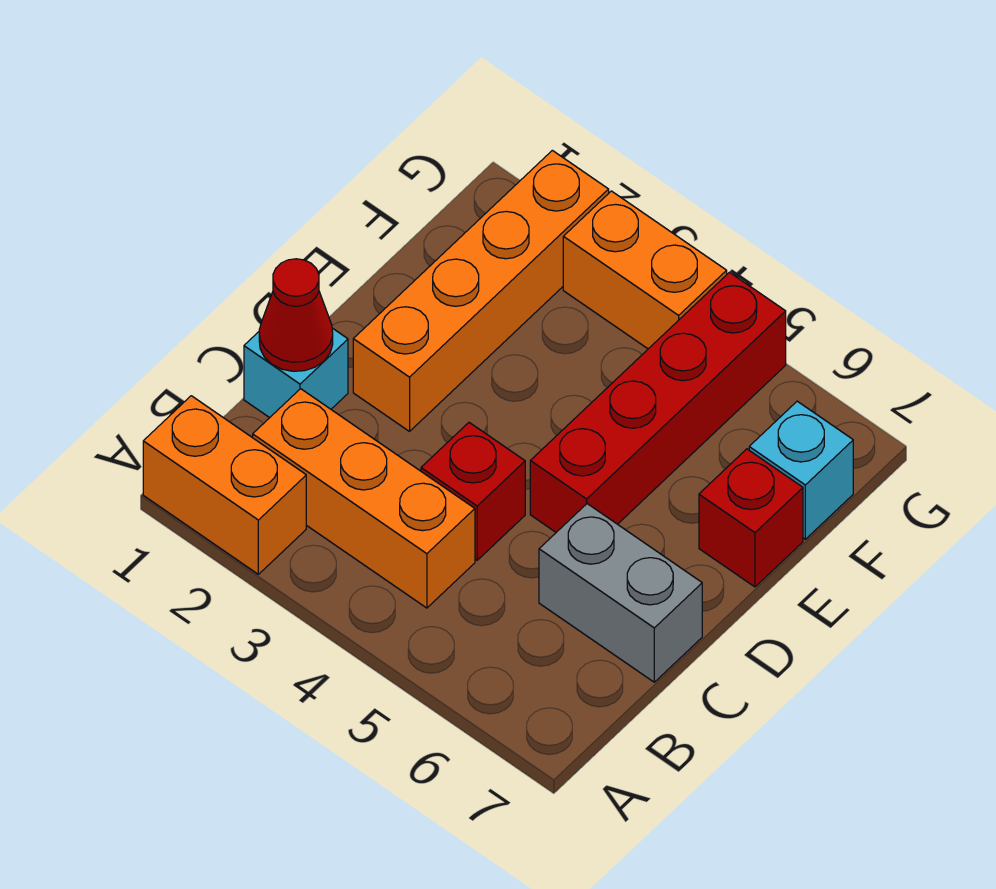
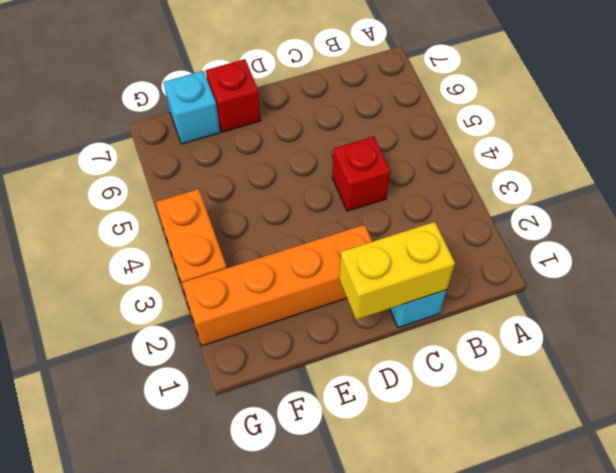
yellow brick C1:D1 level 2 -> red cone C1 level 2
none -> orange brick A1:A2 level 1
none -> orange brick B2:B4 level 1

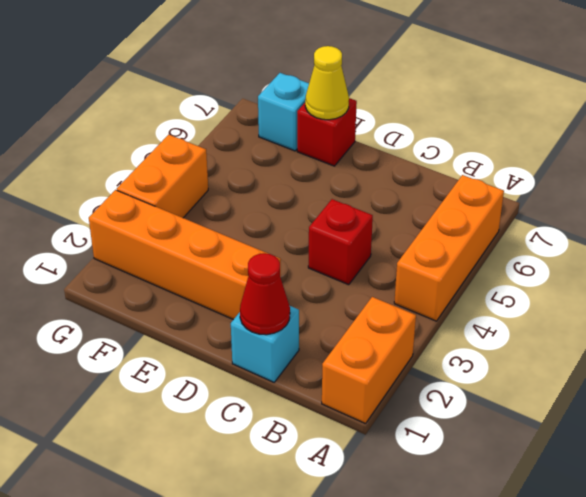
orange brick A4:A6 level 1 -> orange brick B2:B4 level 1
yellow cone E7 level 2 -> none
none -> grey brick C6:C7 level 1
none -> red brick D5:G5 level 1

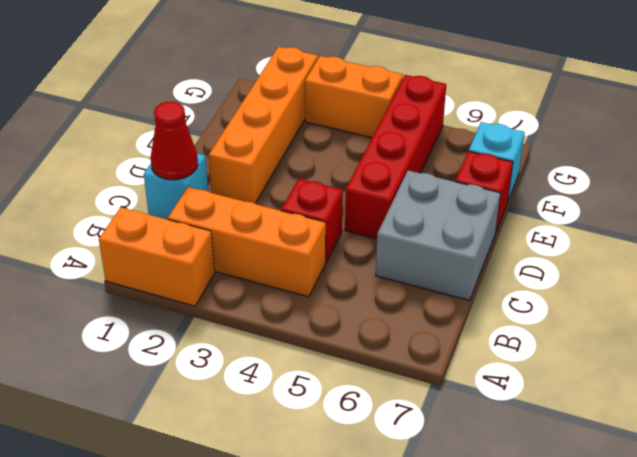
grey brick C6:D7 level 1 -> grey brick C6:C7 level 1

